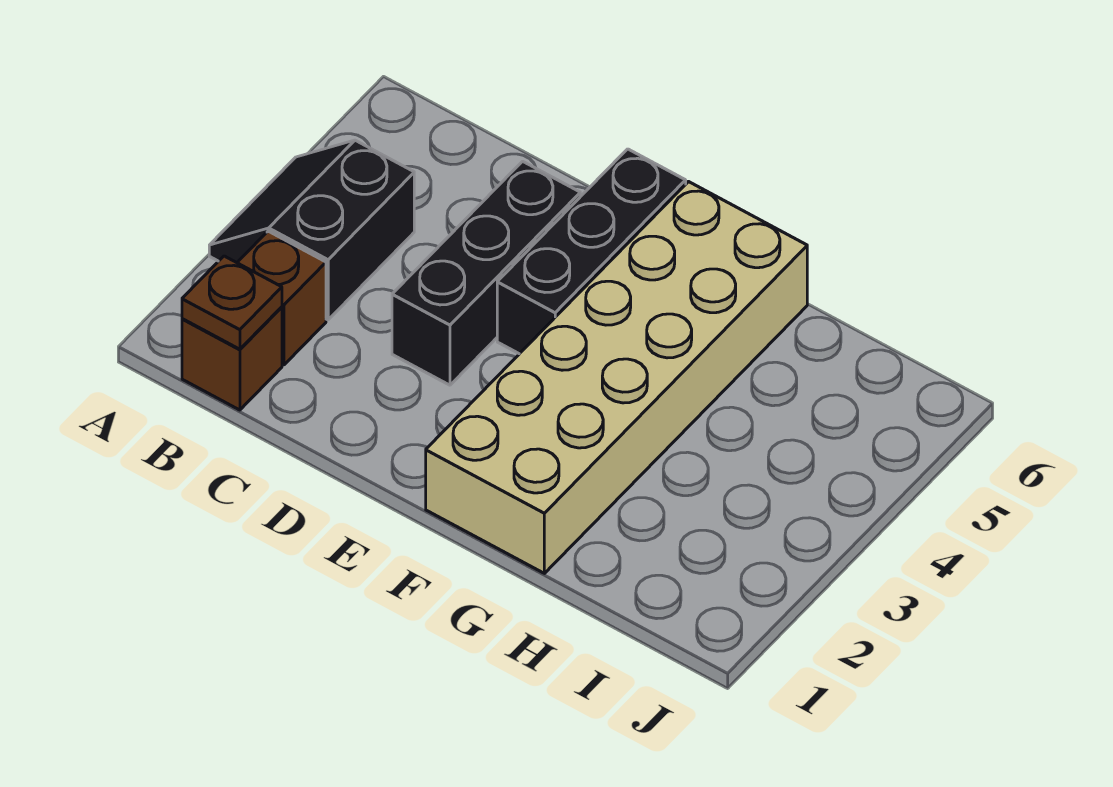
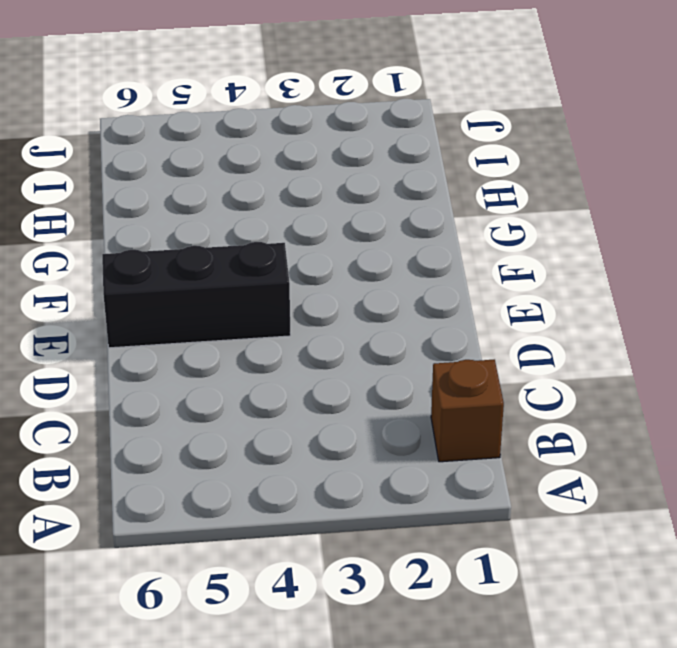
none -> black slope A3:B4 level 1 top B
none -> brown brick B2 level 1

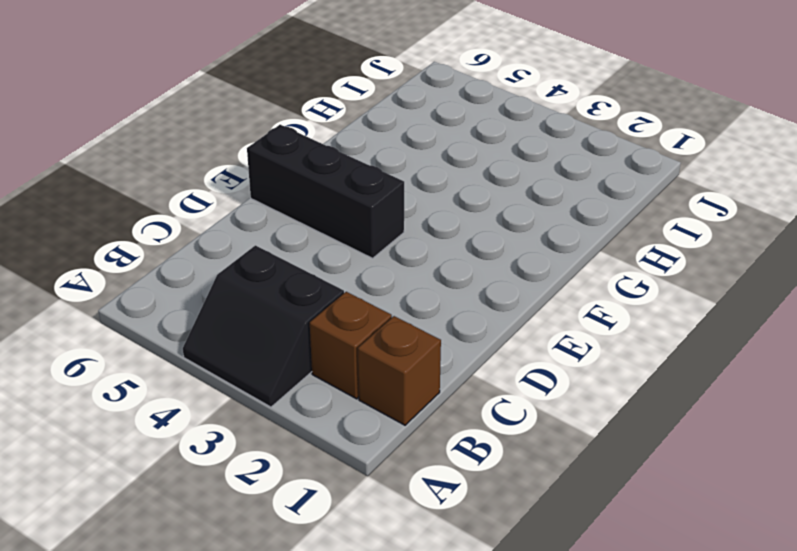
none -> black brick D3:D5 level 1
none -> tan brick F1:G6 level 1

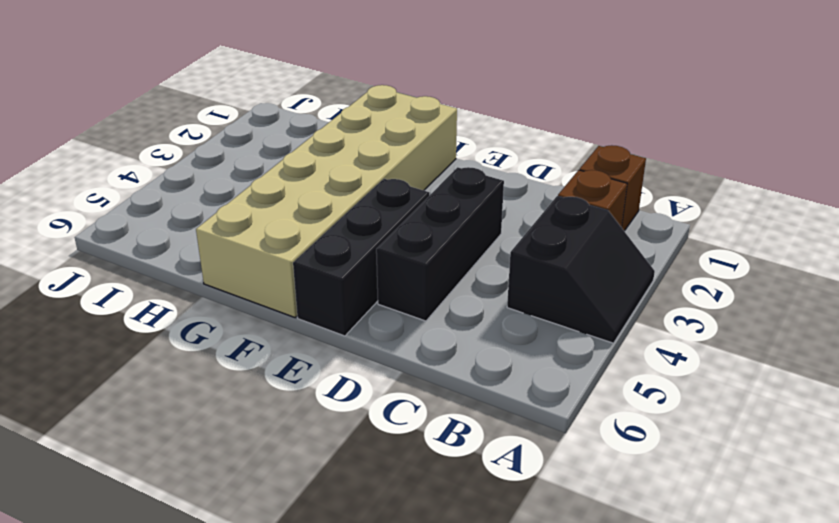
none -> brown plate B1 level 2

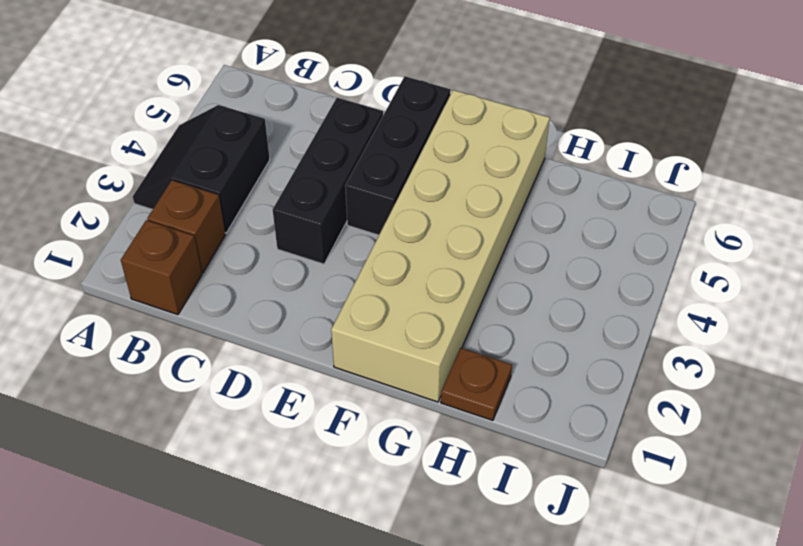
brown plate H1 level 1 -> brown plate B1 level 2

